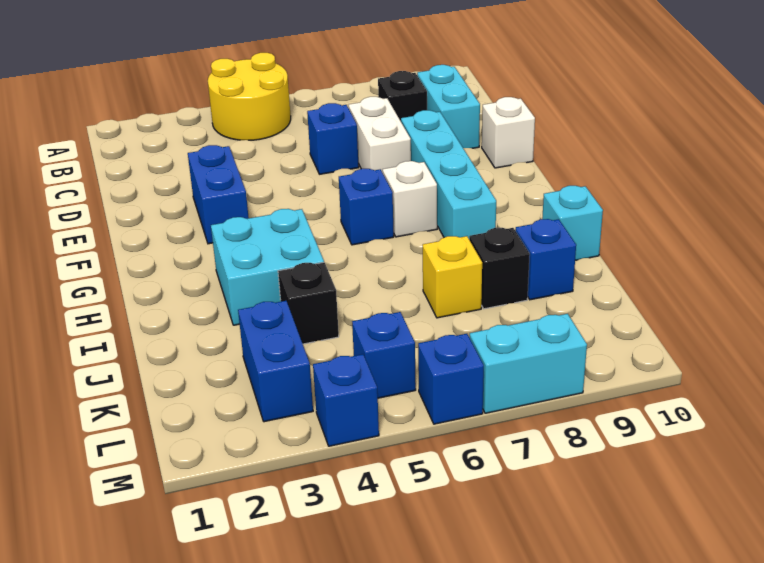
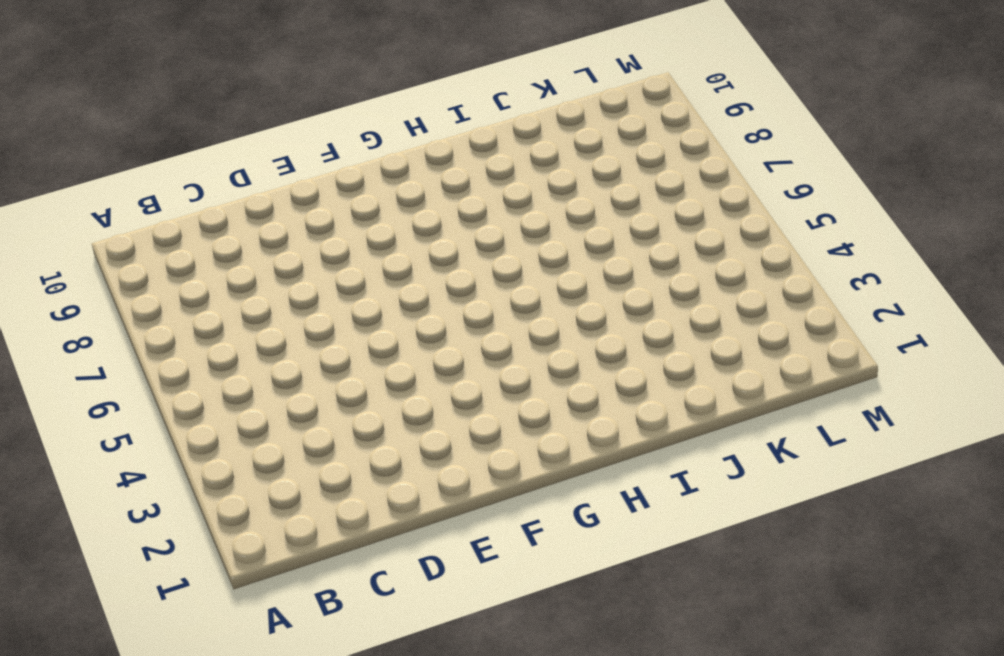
none -> yellow round brick A4:B5 level 1
none -> black brick C8 level 1
none -> cyan brick C9:D9 level 1

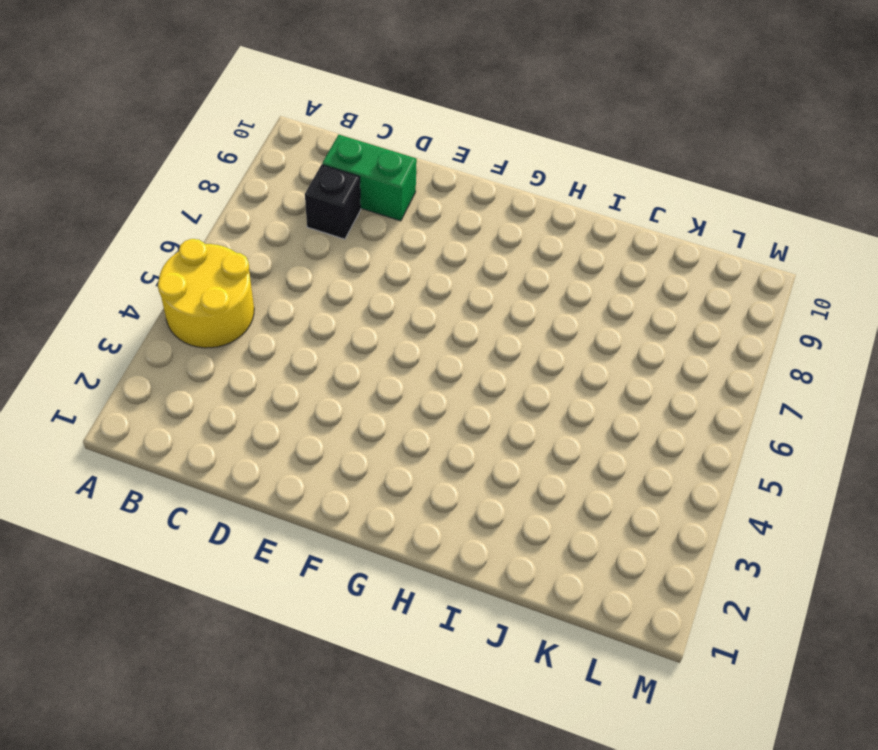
green brick C9:D9 level 1 -> cyan brick C9:D9 level 1
none -> blue brick D6 level 1
none -> white brick D7:E7 level 1
none -> blue brick E3:F3 level 1

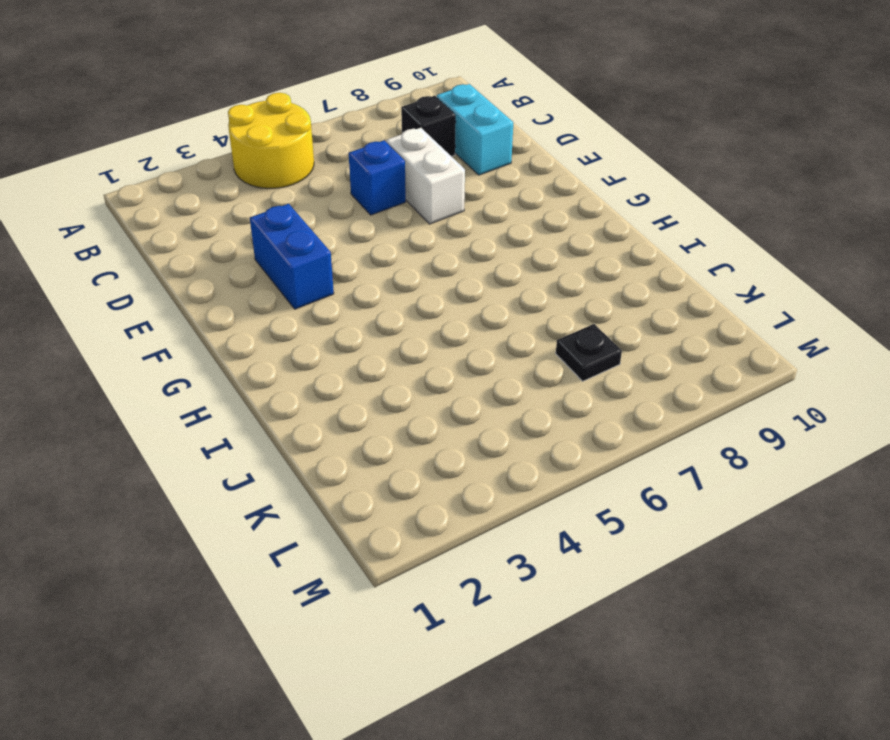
black plate K7 level 1 -> none
none -> cyan brick E8:H8 level 1
none -> white brick E10 level 1
none -> blue brick G6 level 1

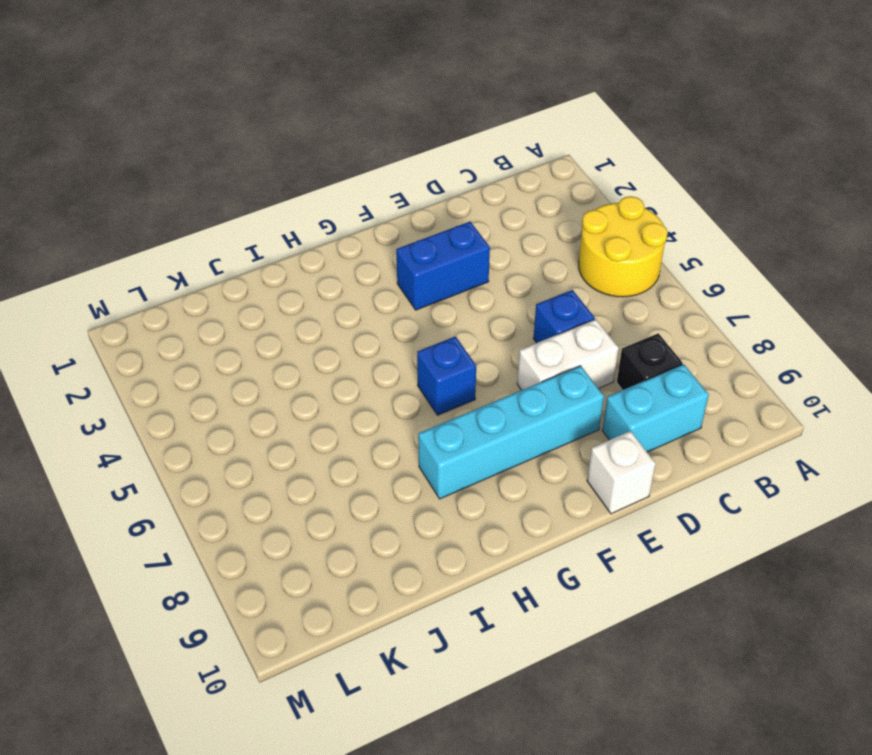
none -> white brick G7 level 1
none -> cyan brick H3:I4 level 1
none -> cyan brick I10 level 1

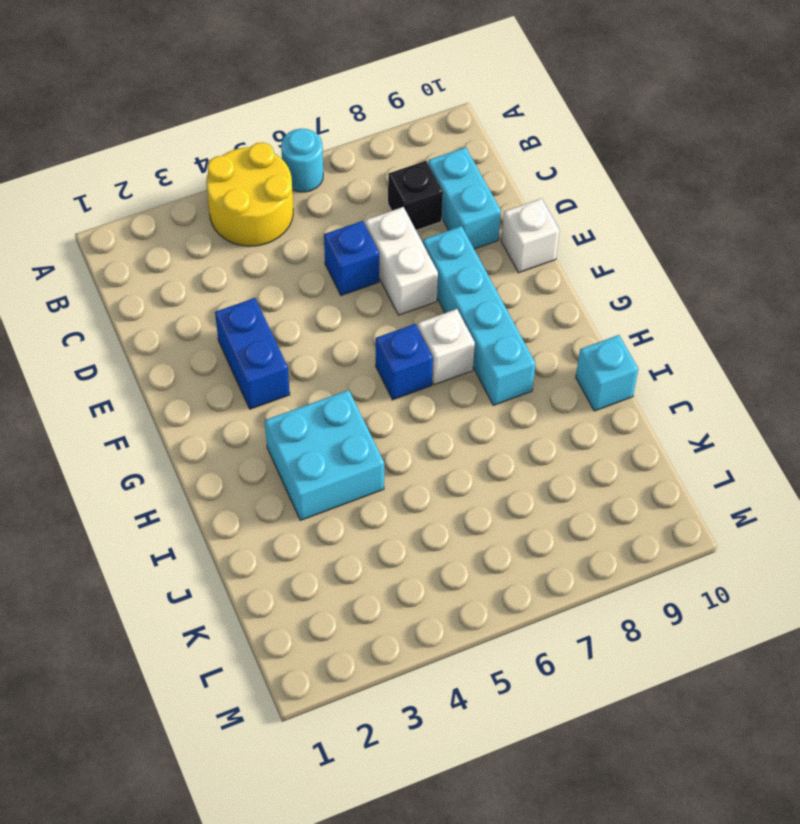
cyan round brick A6 level 1 -> none
none -> black brick J4 level 1
none -> yellow brick J7 level 1
none -> black brick J8 level 1

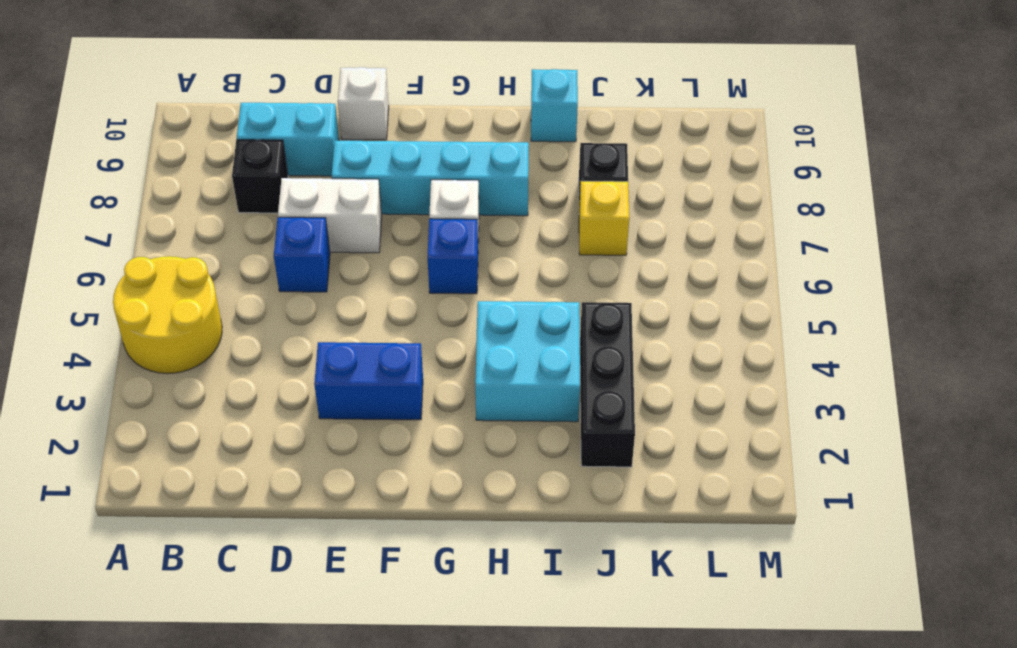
black brick J2:J4 level 1 -> black brick J4 level 1
none -> blue brick J9 level 1
none -> blue brick K3:L3 level 1
none -> blue brick L5 level 1

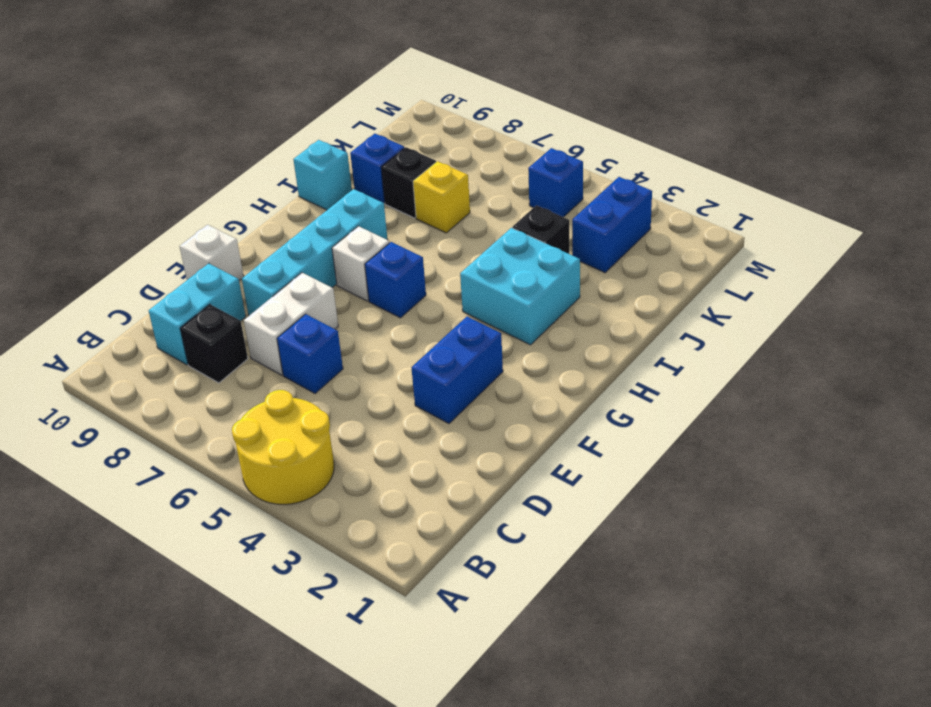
none -> blue brick M4 level 1
none -> blue brick M6 level 1
none -> cyan brick M7:M8 level 1

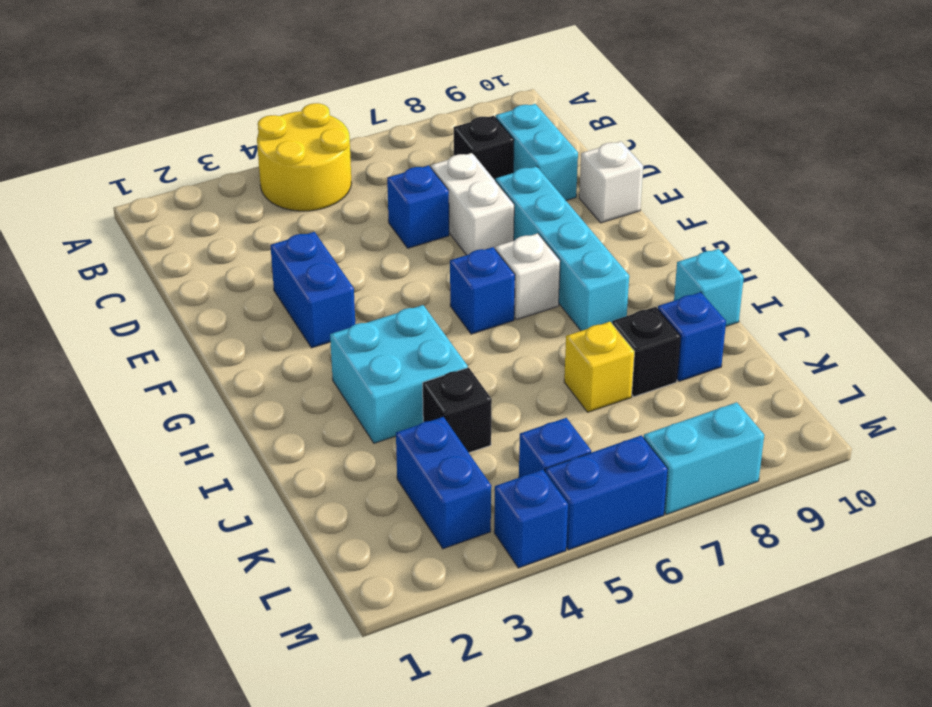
blue brick M5:M6 level 1 -> blue brick M6 level 1

